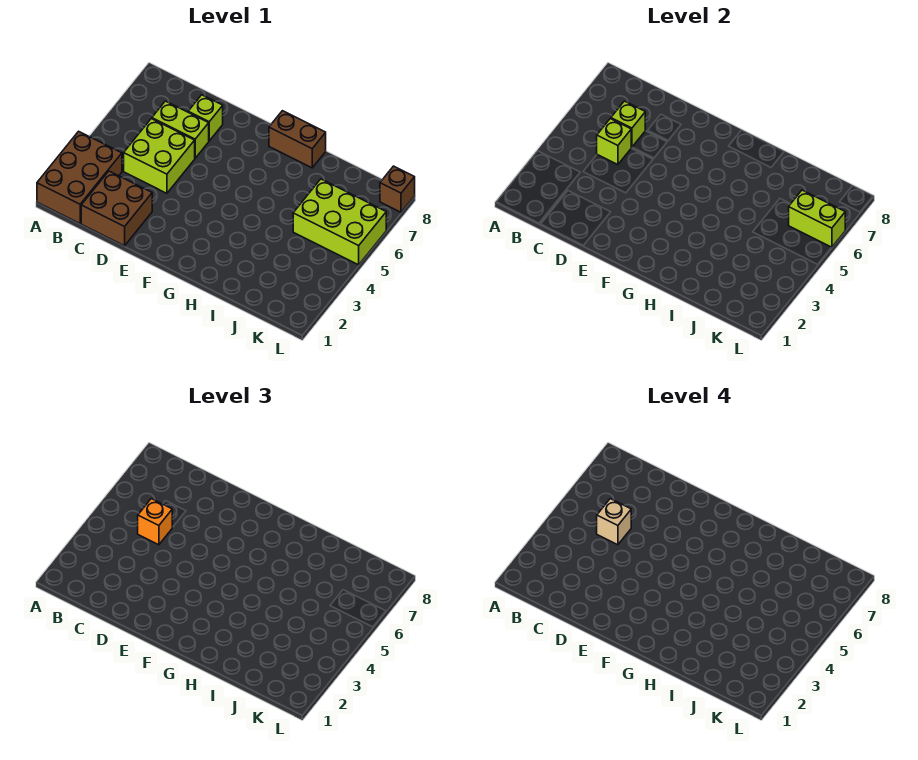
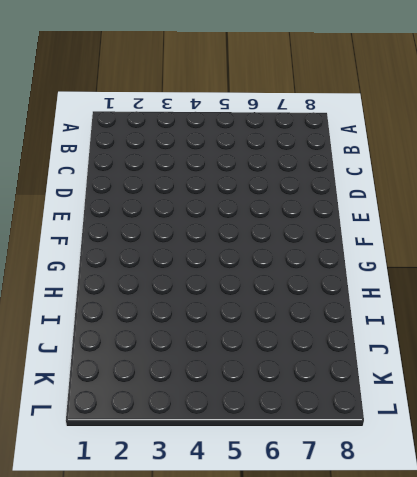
none -> brown brick A1:B3 level 1
none -> brown brick C1:D2 level 1
none -> lime brick C4:D5 level 1

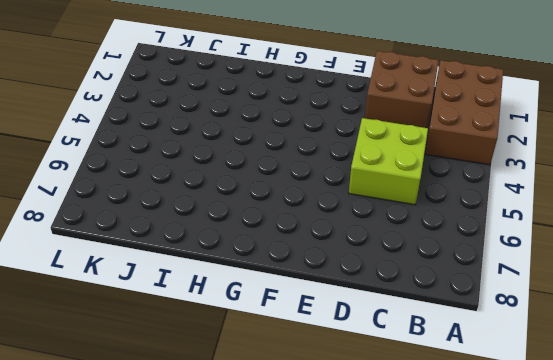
none -> lime brick C6:D6 level 1
none -> lime brick D7 level 1
none -> brown brick G8:H8 level 1

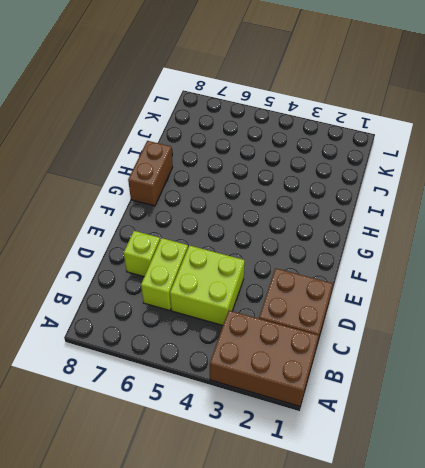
none -> lime brick J5:L6 level 1
none -> brown brick L8 level 1
none -> lime brick C5 level 2

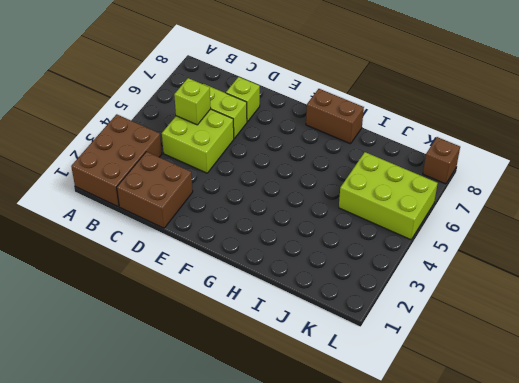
none -> lime brick C6 level 2
none -> lime brick K6:L6 level 2
none -> orange brick C5 level 3

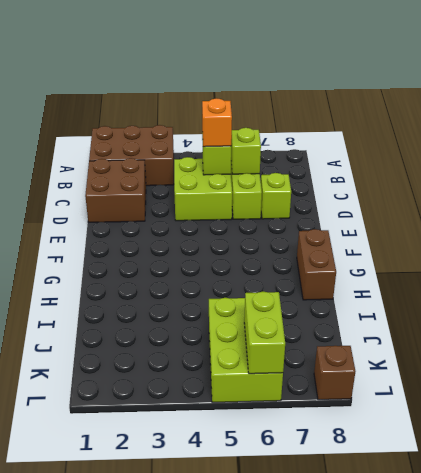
none -> tan brick C5 level 4

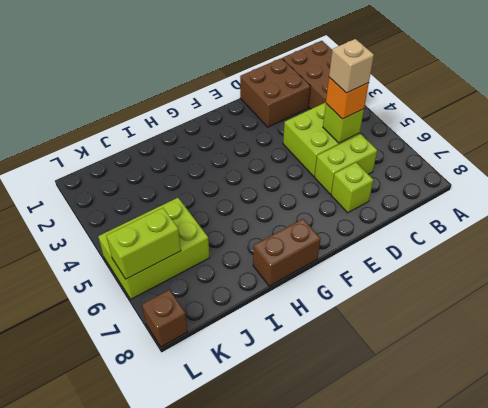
none -> lime brick C6 level 2

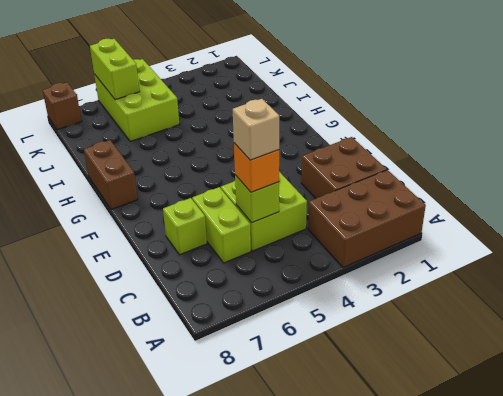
none -> lime brick C6 level 2

